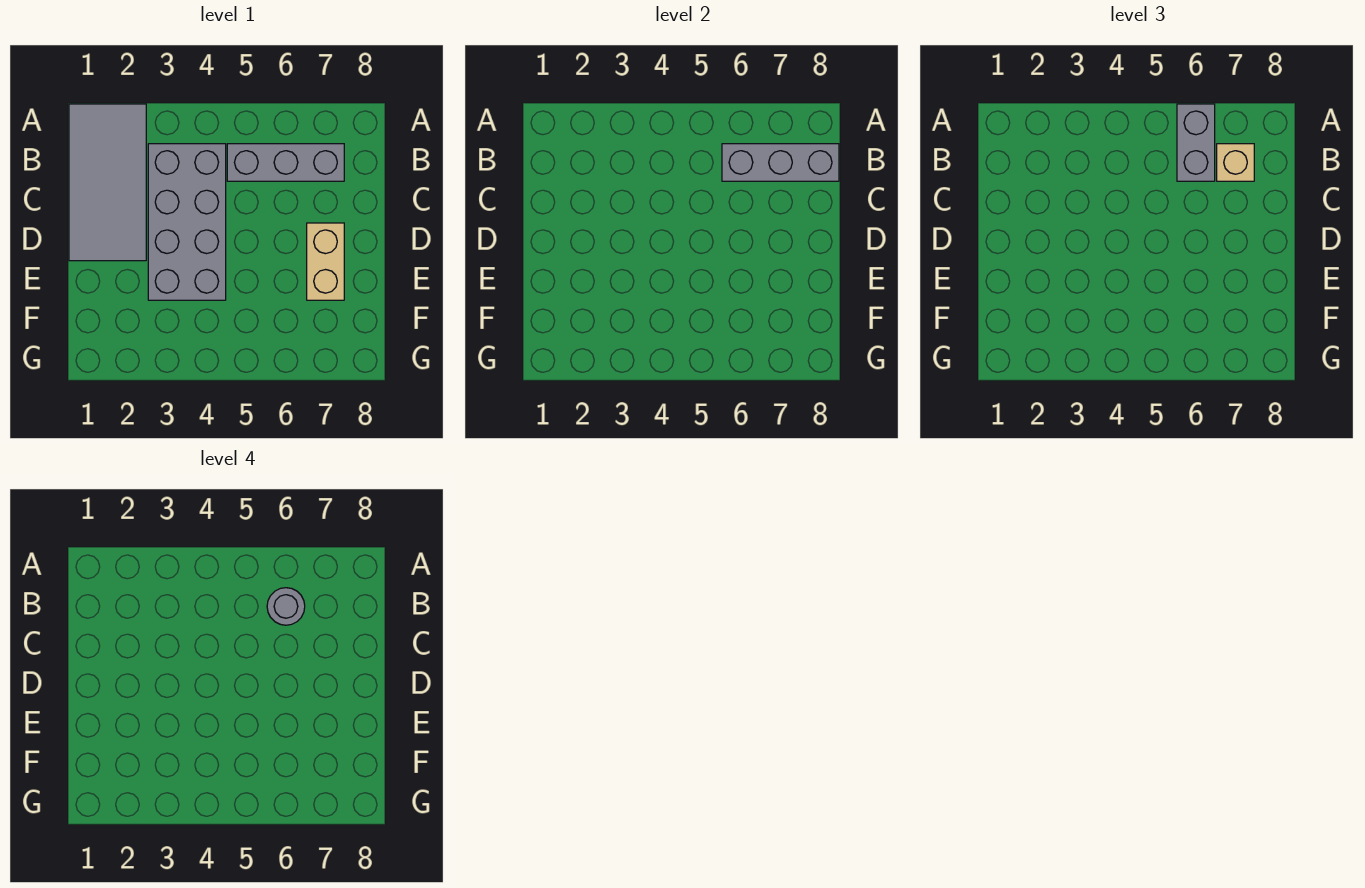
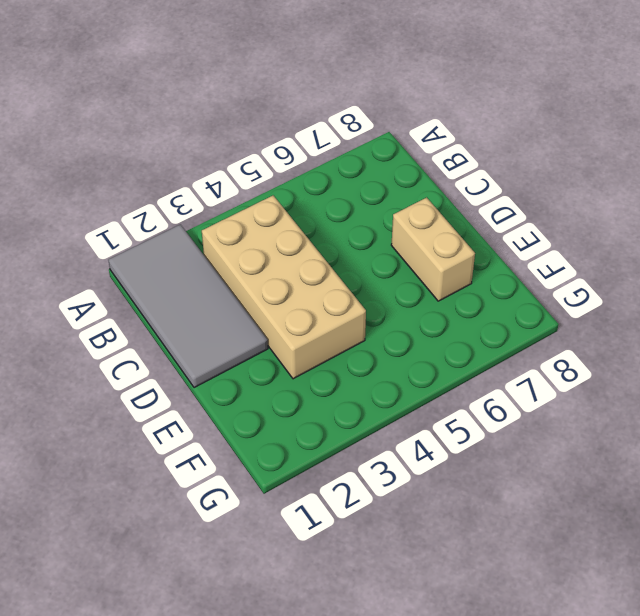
tan brick B3:E4 level 1 -> grey brick B3:E4 level 1
none -> grey brick B5:B7 level 1
none -> grey brick B6:B8 level 2

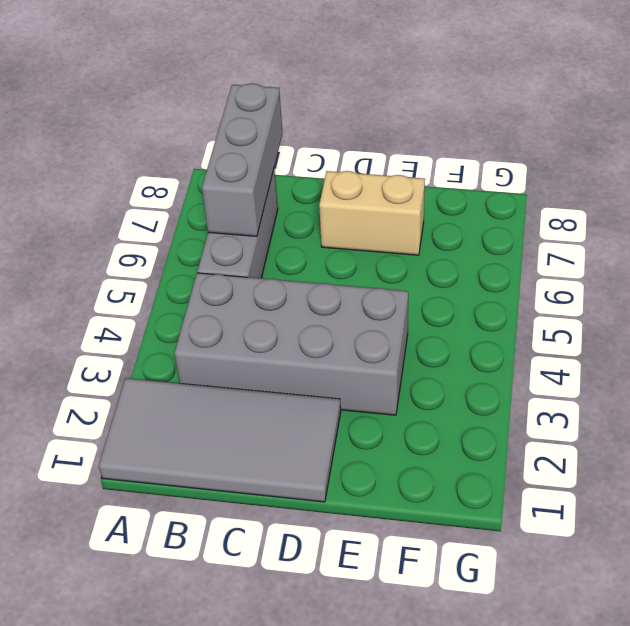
none -> grey brick A6:B6 level 3
none -> tan brick B7 level 3

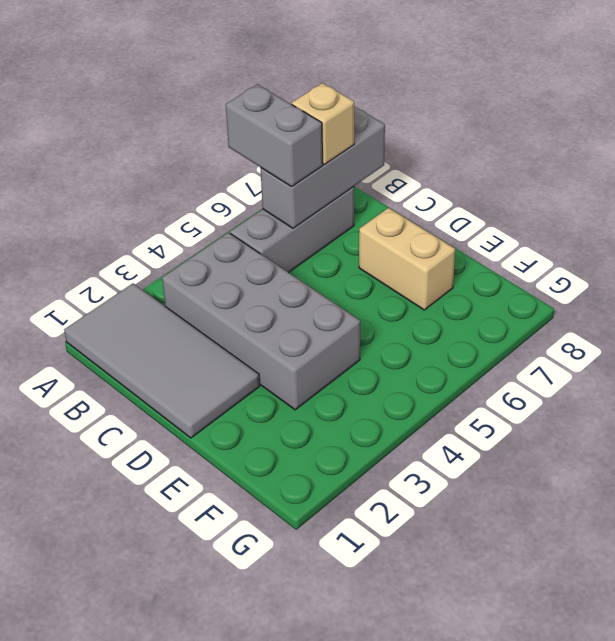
none -> grey round brick B6 level 4

